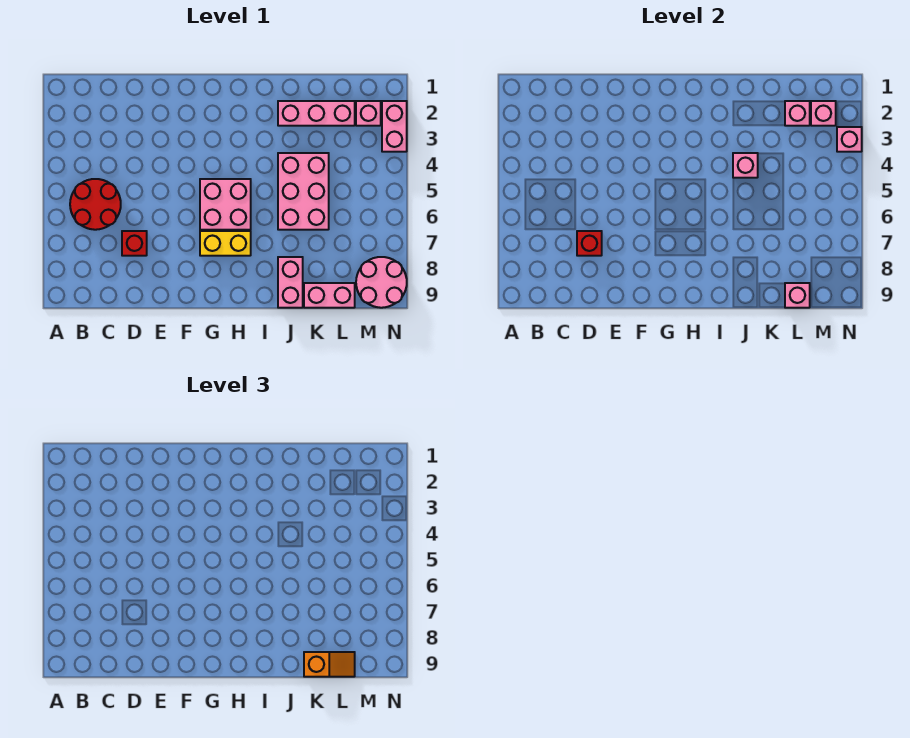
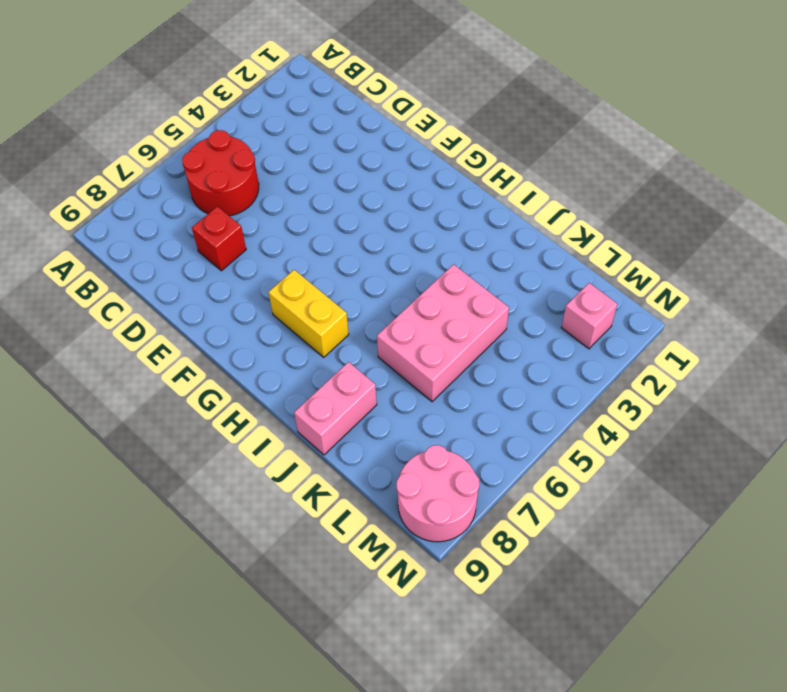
none -> pink brick G5:H6 level 1
none -> pink brick J2:L2 level 1
none -> pink brick K9:L9 level 1

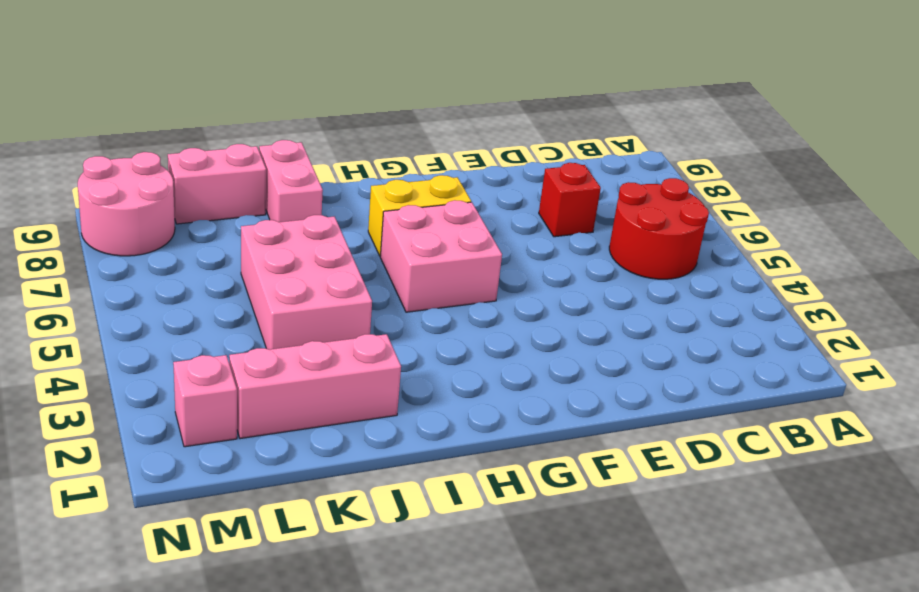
none -> pink brick N2:N3 level 1
none -> red brick D7 level 2
none -> pink brick J4 level 2

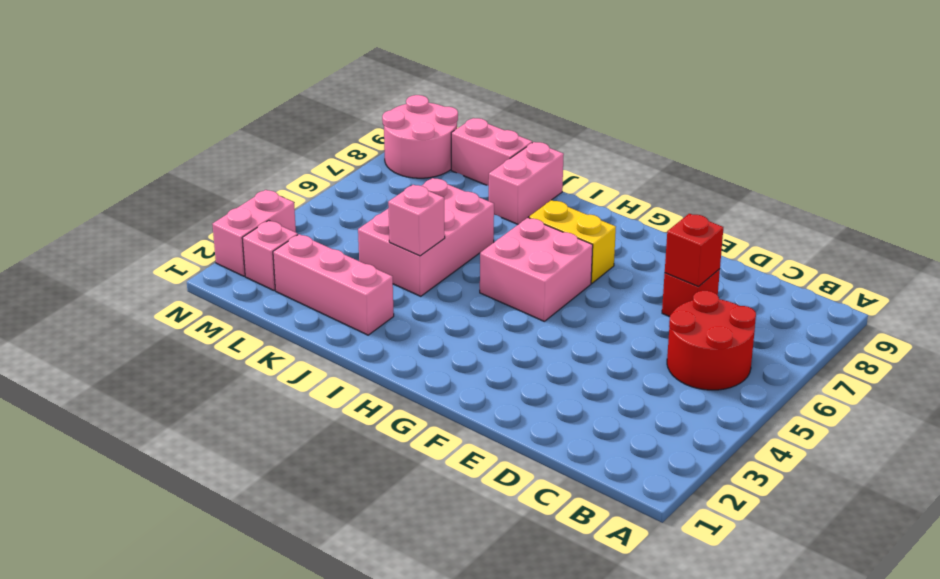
none -> pink brick L2 level 2
none -> pink brick L9 level 2
none -> pink brick M2 level 2

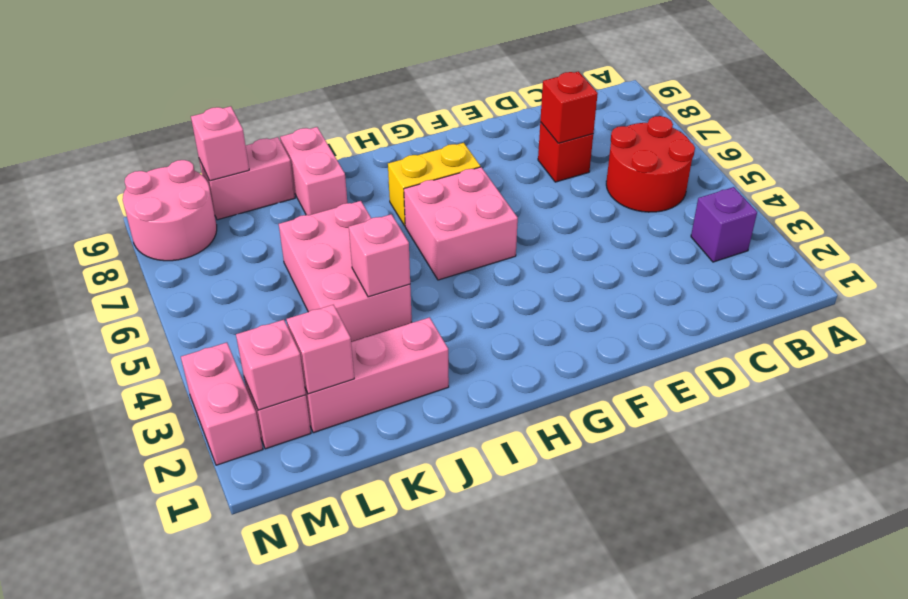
purple brick B3 level 1 -> none
none -> pink brick N3 level 2
none -> orange slope K9:L9 level 3 top K

